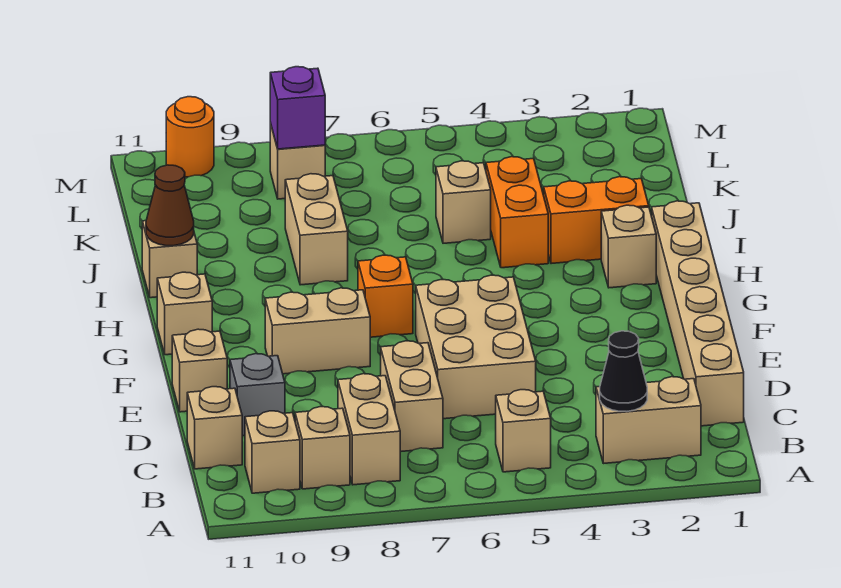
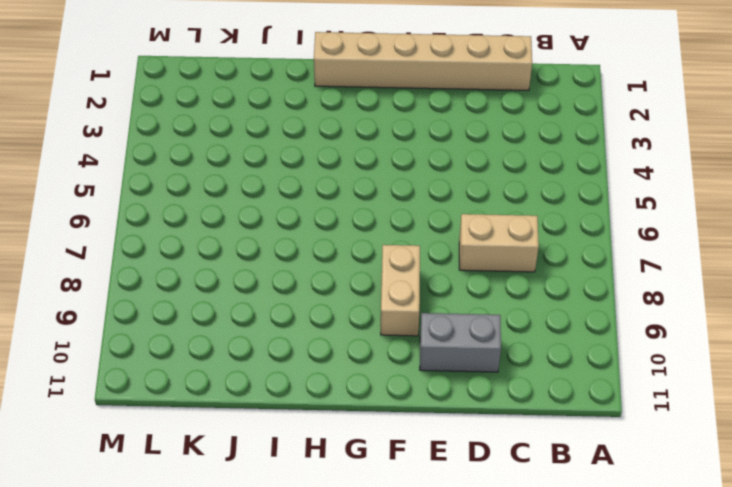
grey brick D10:E10 level 1 -> grey brick D10 level 1
none -> tan brick B2:B3 level 1
none -> tan brick B5 level 1
none -> tan brick B8:C8 level 1

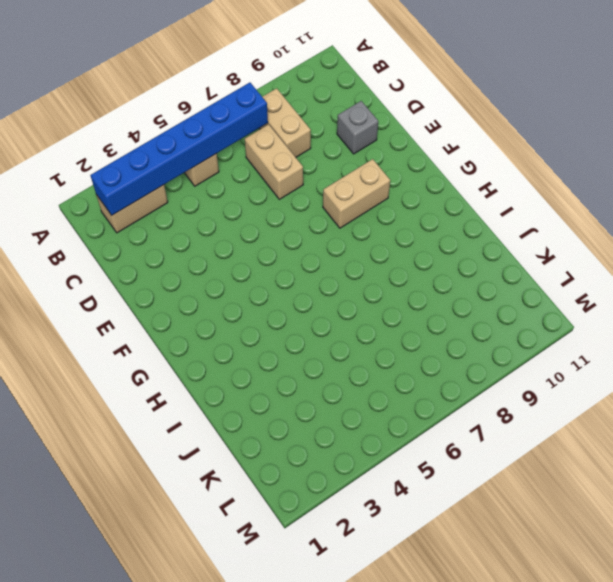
blue brick B2:B7 level 2 -> black cone B3 level 2
none -> tan brick B9 level 1
none -> tan brick B10 level 1
none -> tan brick C1:H1 level 1

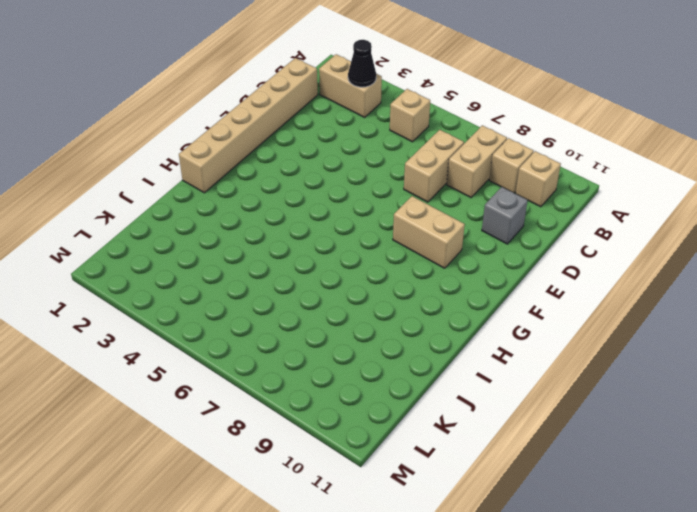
none -> tan brick C11 level 1
none -> tan brick D5:F6 level 1
none -> tan brick E11 level 1

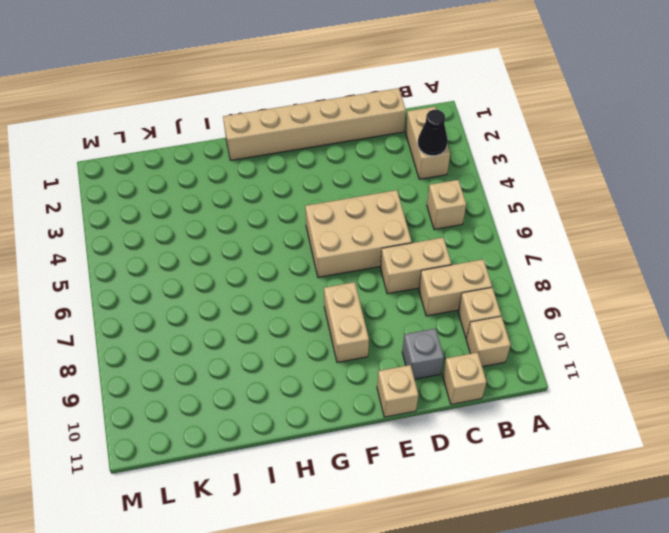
none -> orange brick G7 level 1
none -> tan brick G11 level 1
none -> tan brick H2 level 1

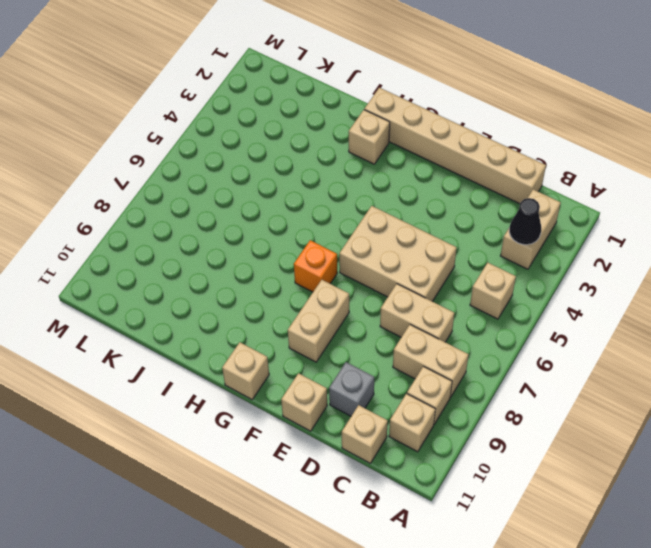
none -> orange brick I2:I3 level 1
none -> orange brick I4:J4 level 1
none -> tan brick I8:J8 level 1

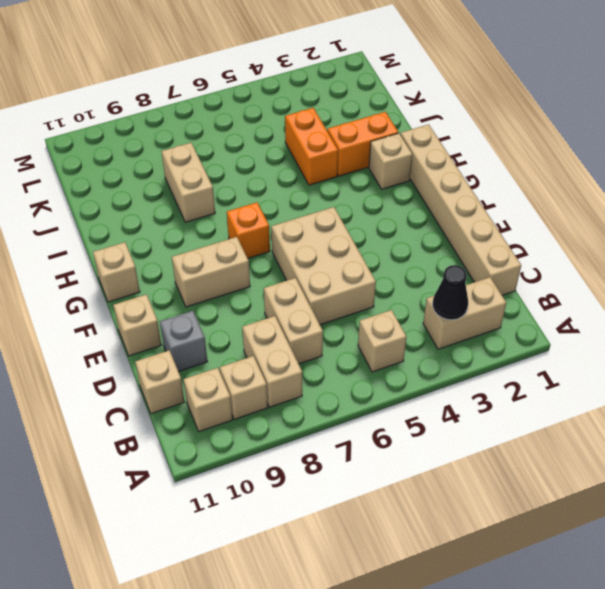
none -> tan brick I11 level 1
none -> tan brick J5 level 1
none -> tan brick L8 level 1

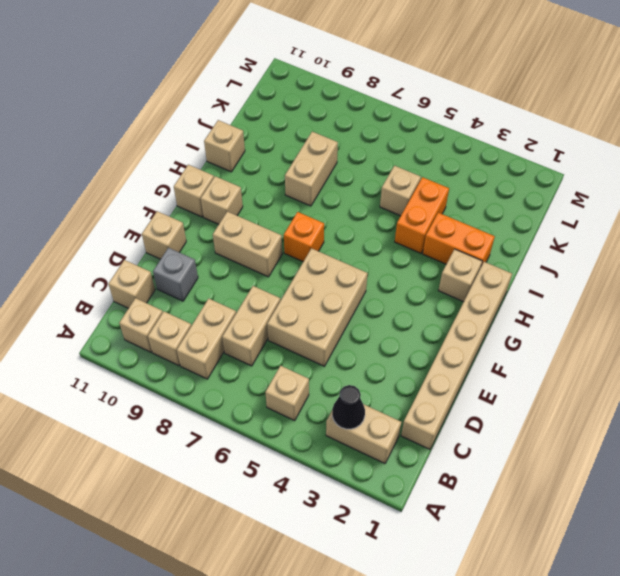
tan brick G10 level 1 -> tan brick L8 level 1
none -> orange round brick M10 level 1
none -> brown cone I11 level 2
none -> purple brick L8 level 2

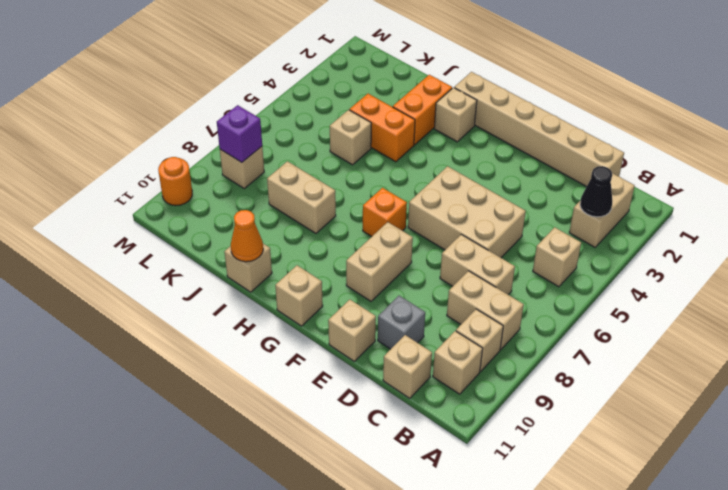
orange cone I11 level 2 -> brown cone I11 level 2

